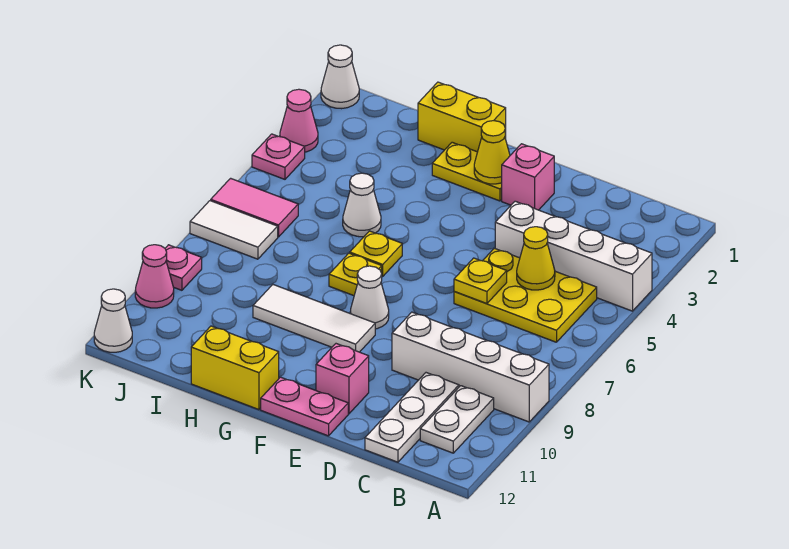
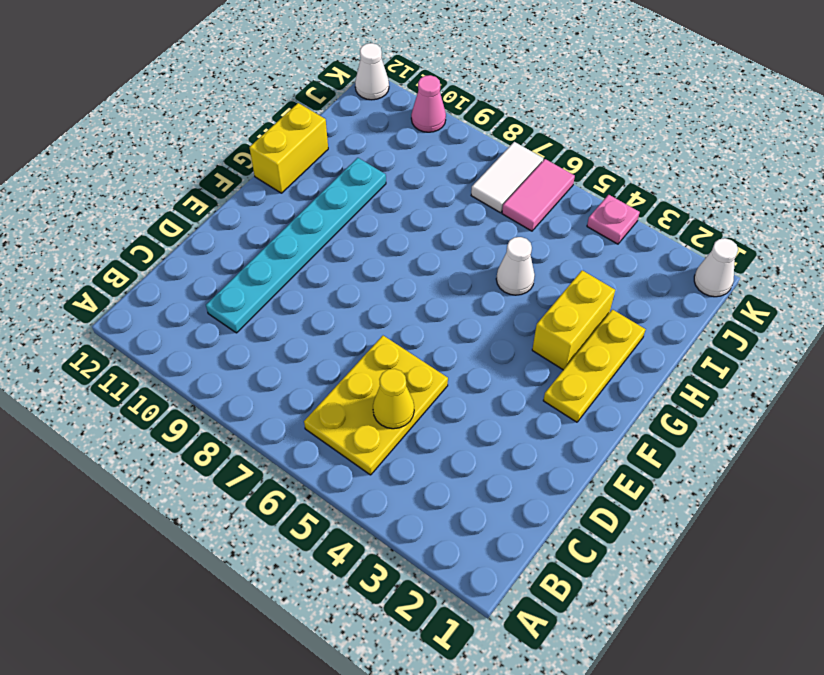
cyan plate C10:H10 level 1 -> white plate C10:C12 level 1
yellow plate F2:H2 level 1 -> yellow plate F2:G2 level 1
yellow brick G3:H3 level 1 -> yellow brick G1:H1 level 1
none -> white brick A4:D4 level 1
none -> white brick A9:D9 level 1
none -> white plate B10:B11 level 1

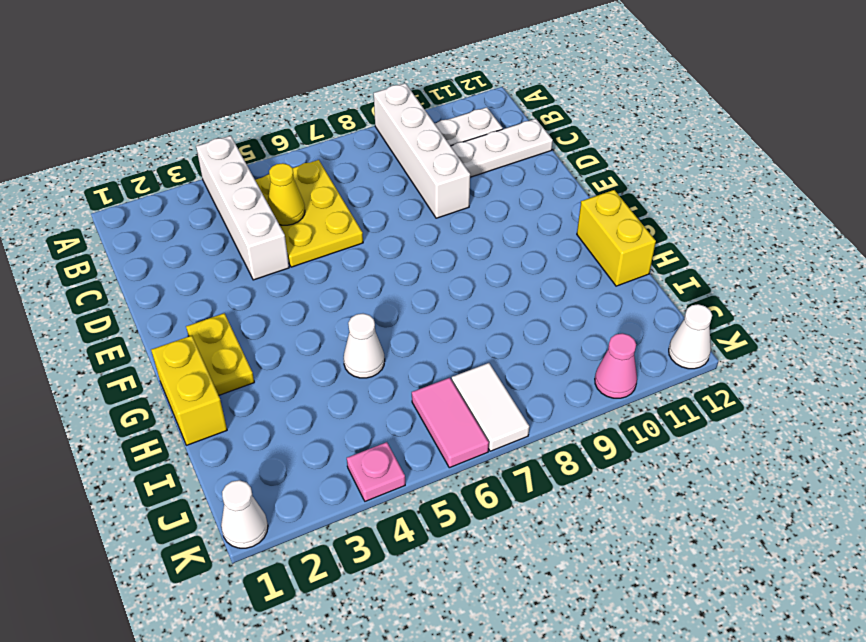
none -> pink brick E2 level 1
none -> pink brick E11 level 1
none -> pink plate E12:F12 level 1

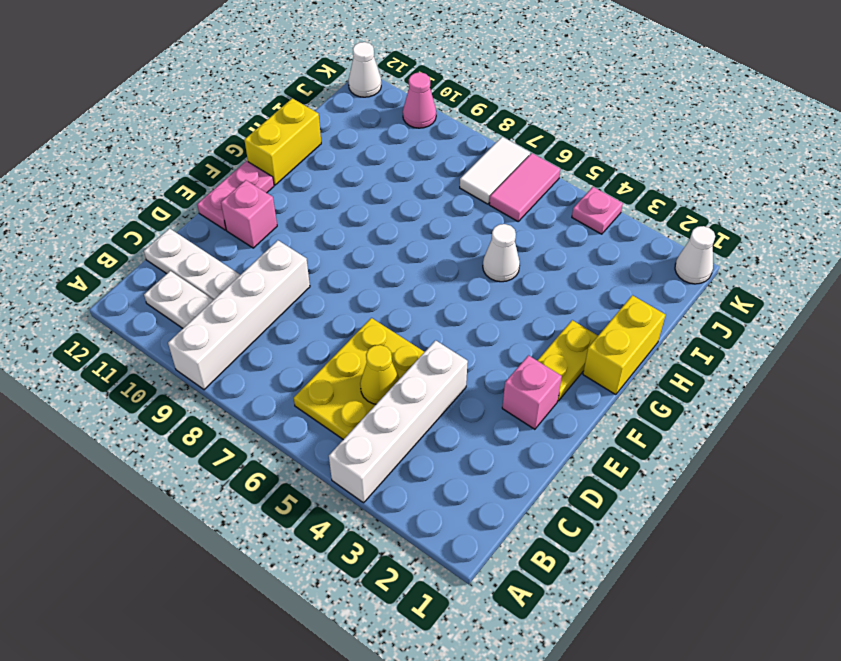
none -> white cone F8 level 1
none -> white tile F9:H9 level 1
none -> yellow plate G6 level 1

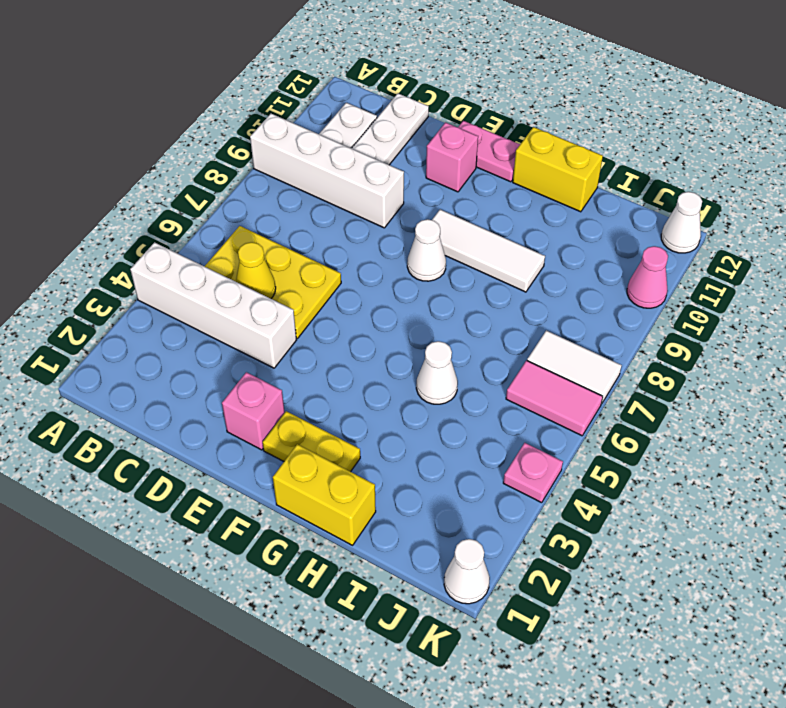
none -> yellow plate G6 level 1
none -> yellow plate G7 level 1
none -> pink cone K3 level 1

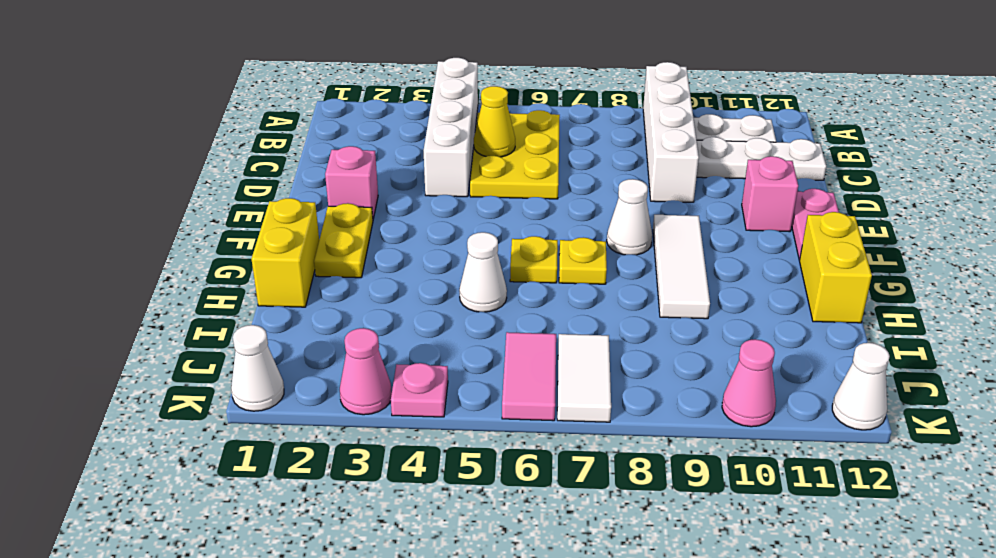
none -> pink plate K9 level 1
none -> yellow plate D6 level 2
none -> yellow cone F2 level 2

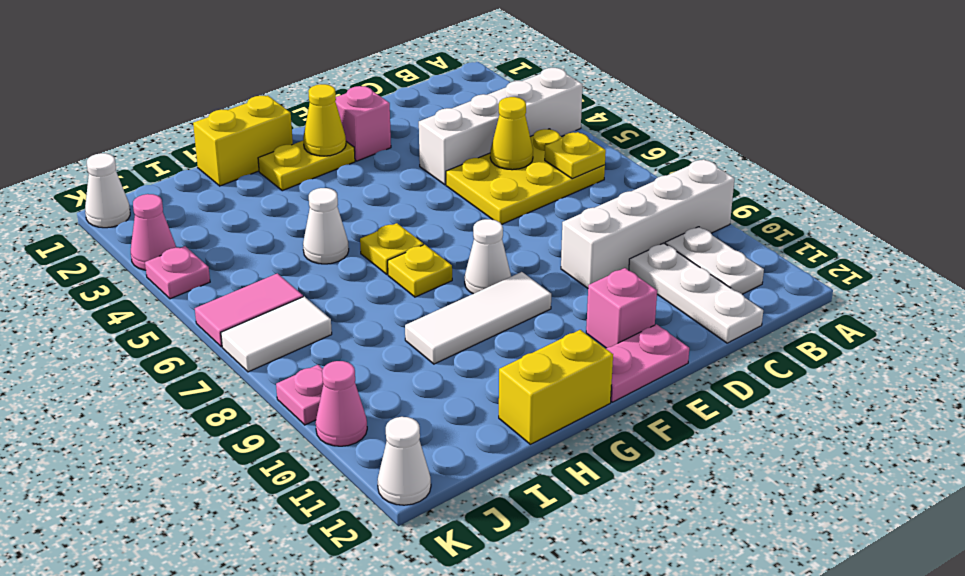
yellow plate B6 level 2 -> yellow plate D6 level 2

